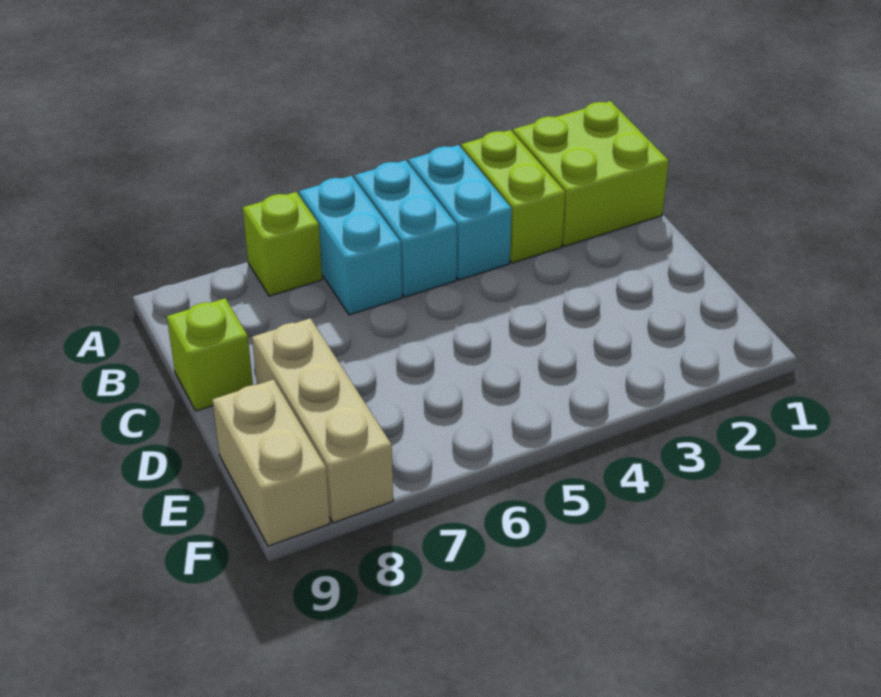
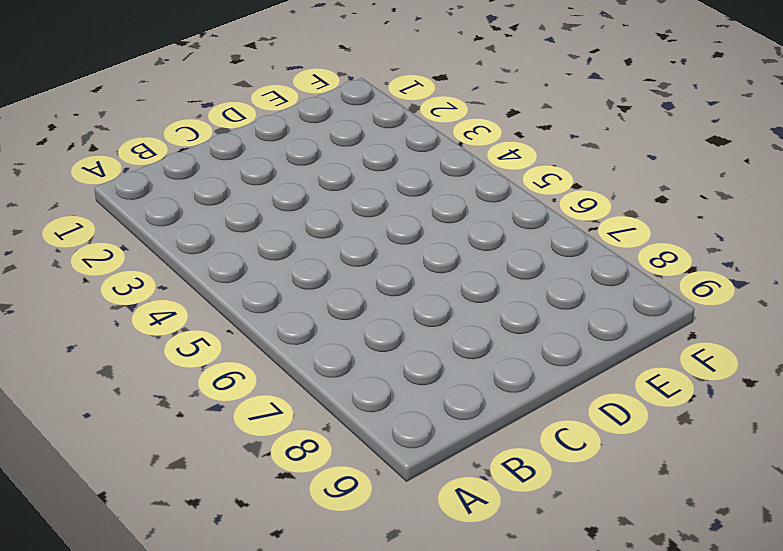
none -> lime brick A1:B2 level 1
none -> lime brick A3:B3 level 1

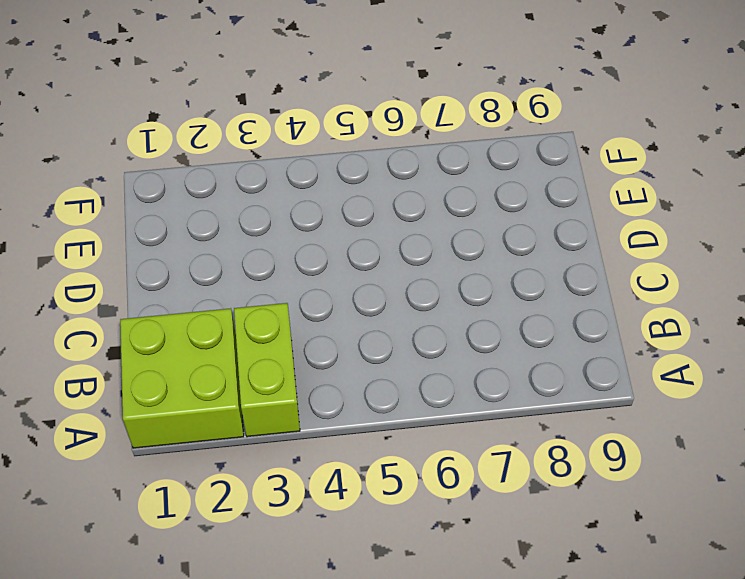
none -> cyan brick A4:B4 level 1
none -> cyan brick A5:B5 level 1

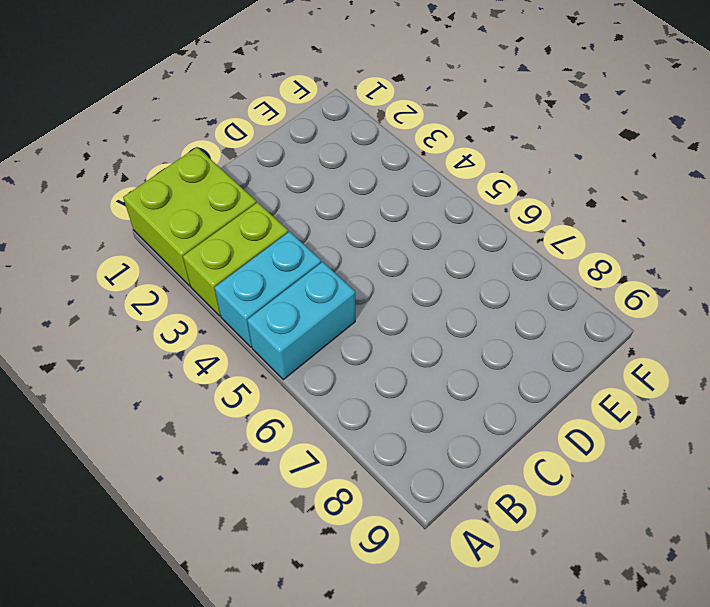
none -> cyan brick A6:B6 level 1
none -> lime brick A7 level 1

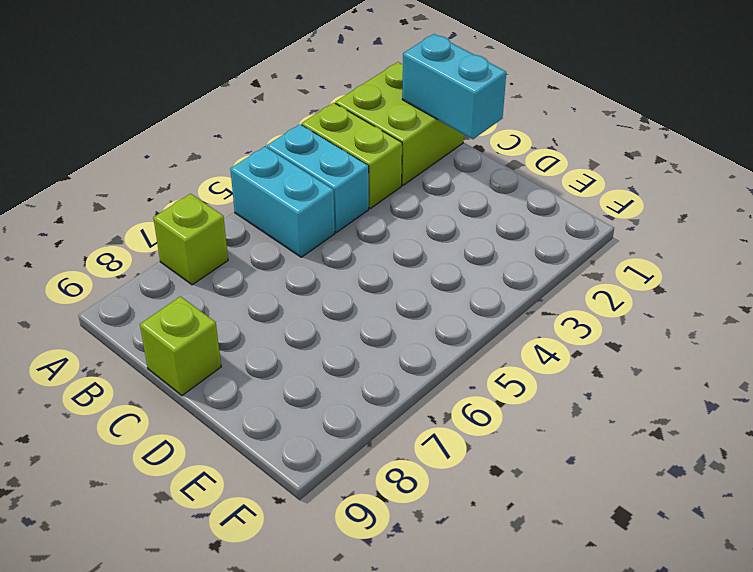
cyan brick B1:C1 level 2 -> cyan brick A6:B6 level 1
none -> tan brick D8:F8 level 1
none -> tan brick E9:F9 level 1

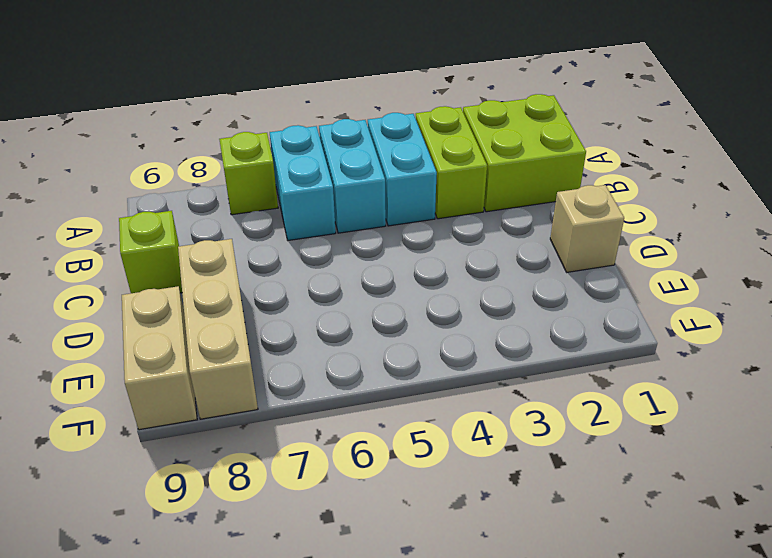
tan brick D1 level 1 -> none

